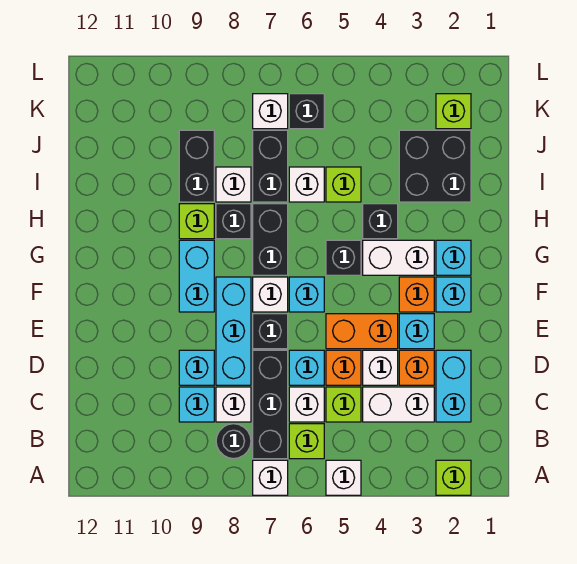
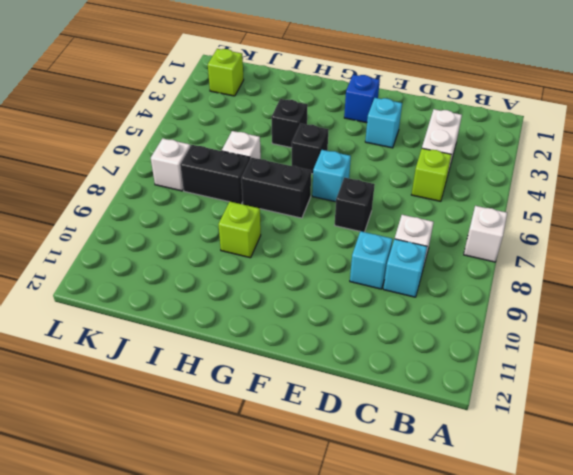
blue brick F2 level 1 -> cyan brick F2 level 1
none -> lime brick A2 level 1
none -> white brick A5 level 1
none -> lime brick B6 level 1
none -> black brick B7:D7 level 1

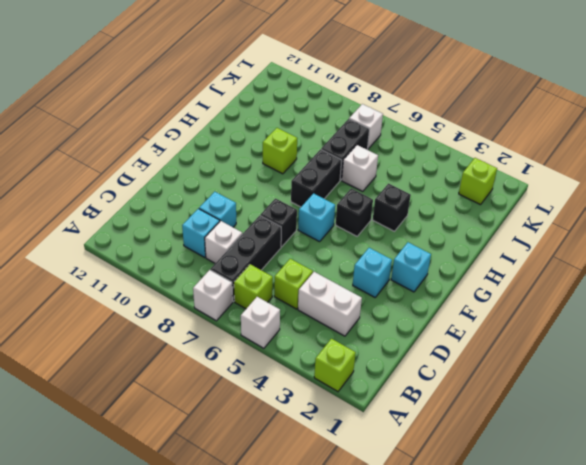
none -> black round brick B8 level 1
none -> cyan brick C2:D2 level 1
none -> white brick C6 level 1
none -> orange brick D3 level 1

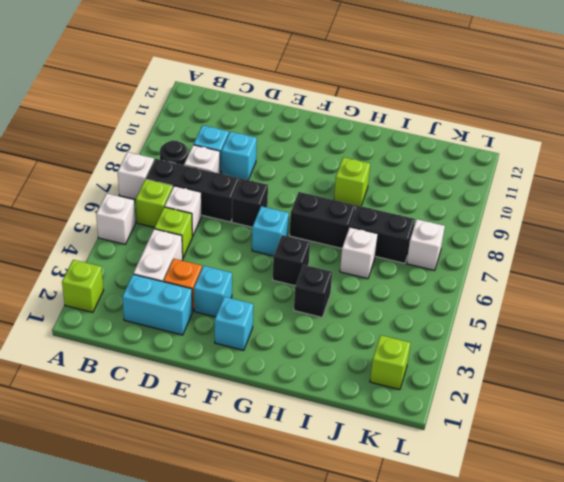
none -> white brick D4 level 1
none -> orange brick D5 level 1
none -> cyan brick D6 level 1
none -> cyan brick D8:F8 level 1

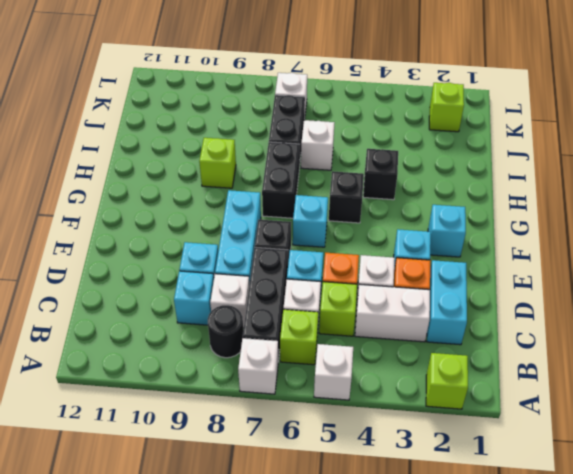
none -> orange brick E4:E5 level 1
none -> orange brick F3 level 1
none -> white brick F7 level 1
none -> cyan brick F9:G9 level 1

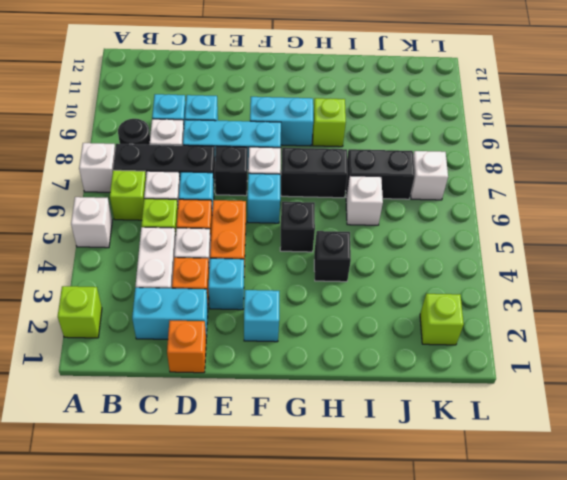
orange brick D1 level 1 -> orange brick F3 level 1
none -> cyan brick G2 level 1
none -> white brick G3:G4 level 1
none -> black brick H8 level 1
none -> black brick I2:J3 level 1

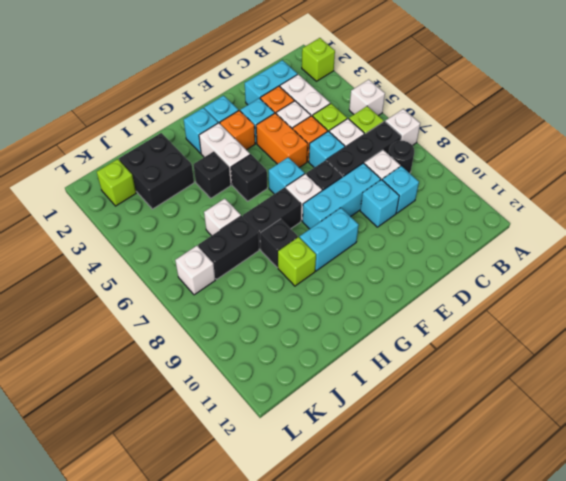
none -> lime brick I5 level 1
none -> white brick I8 level 1
none -> black brick I9:J9 level 1
none -> black brick K6 level 1

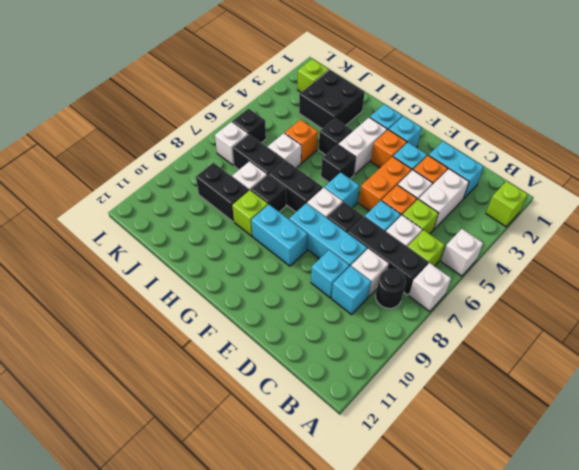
orange brick I5 level 1 -> lime brick I5 level 1

